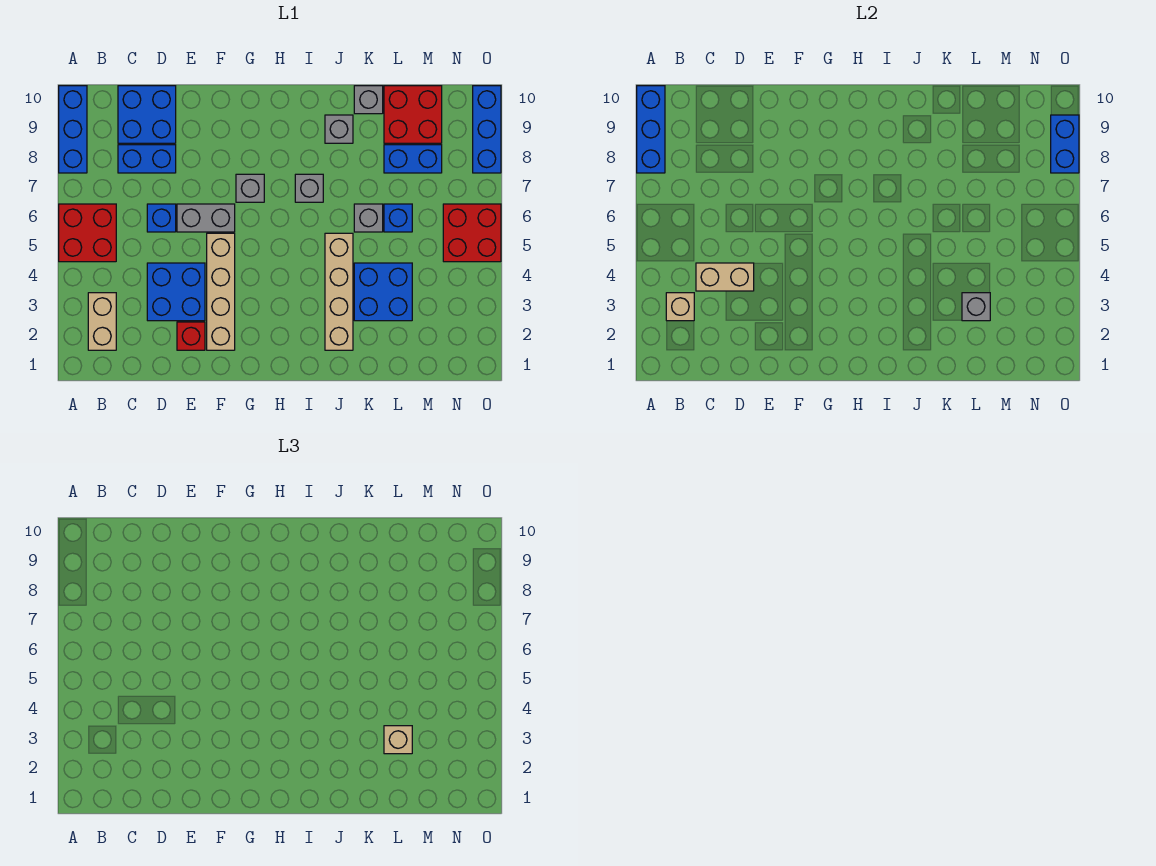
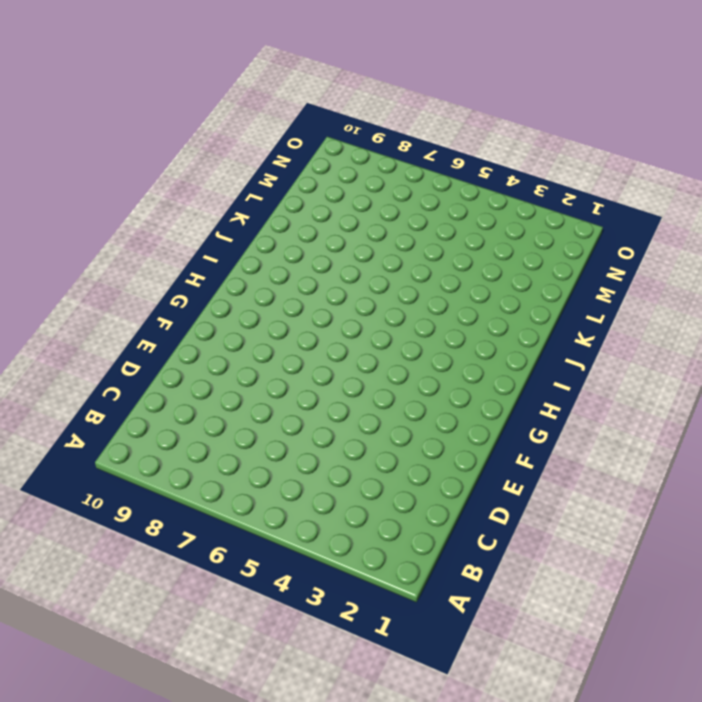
none -> red brick A5:B6 level 1
none -> blue brick A8:A10 level 1
none -> tan brick B2:B3 level 1

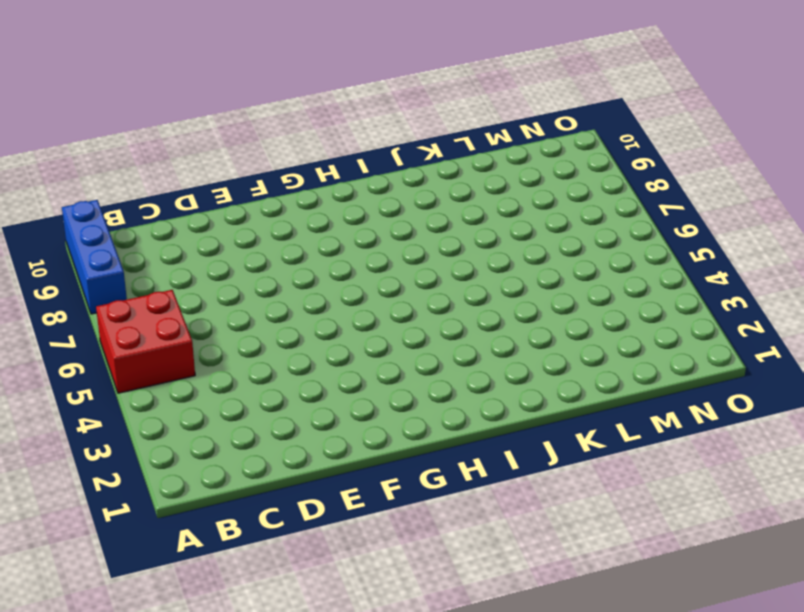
none -> tan brick B2:B3 level 1
none -> blue brick C8:D8 level 1
none -> blue brick C9:D10 level 1

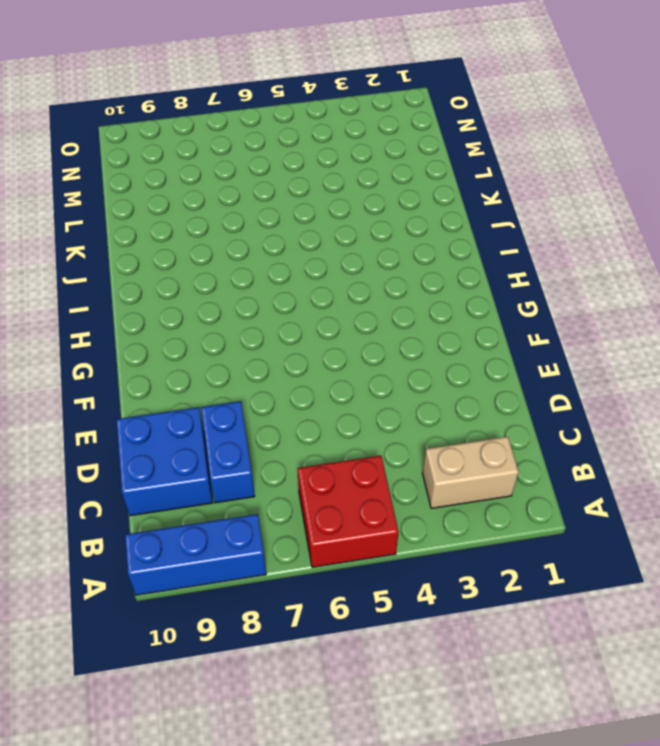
none -> blue brick D3:E4 level 1
none -> blue brick D6 level 1
none -> red brick E2 level 1

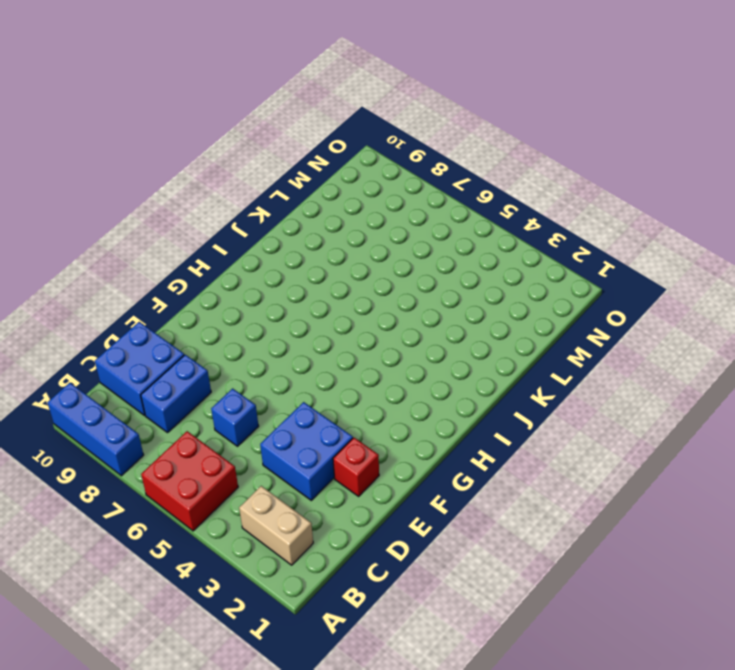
none -> grey brick E6:F6 level 1
none -> tan brick F2:F5 level 1
none -> grey brick G7 level 1

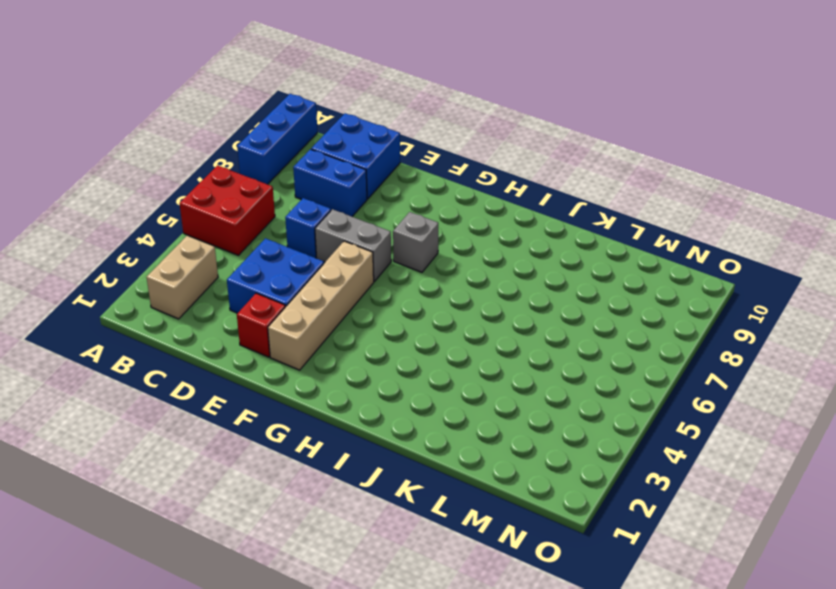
none -> grey brick I7 level 1
none -> tan brick J2:J5 level 1
none -> grey brick J9 level 1

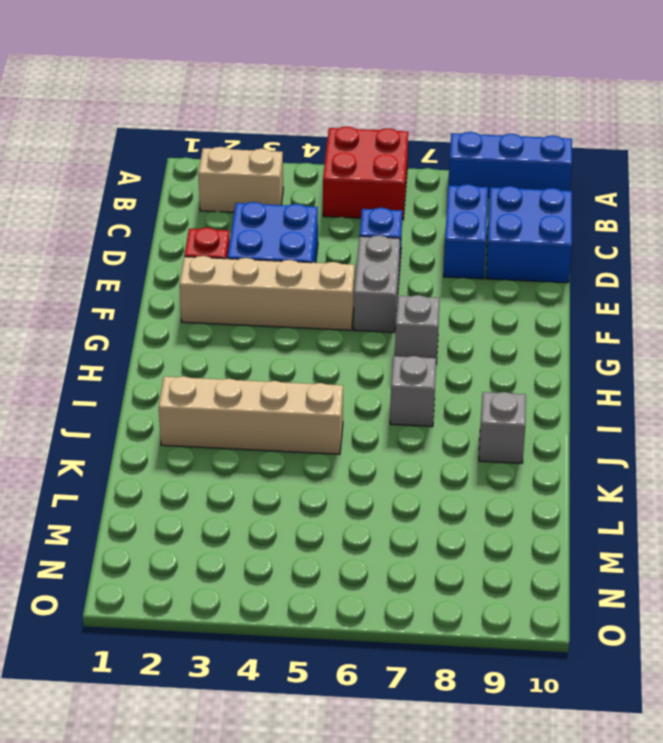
none -> blue brick K3:L4 level 1
none -> grey brick K6 level 1
none -> grey brick K10 level 1

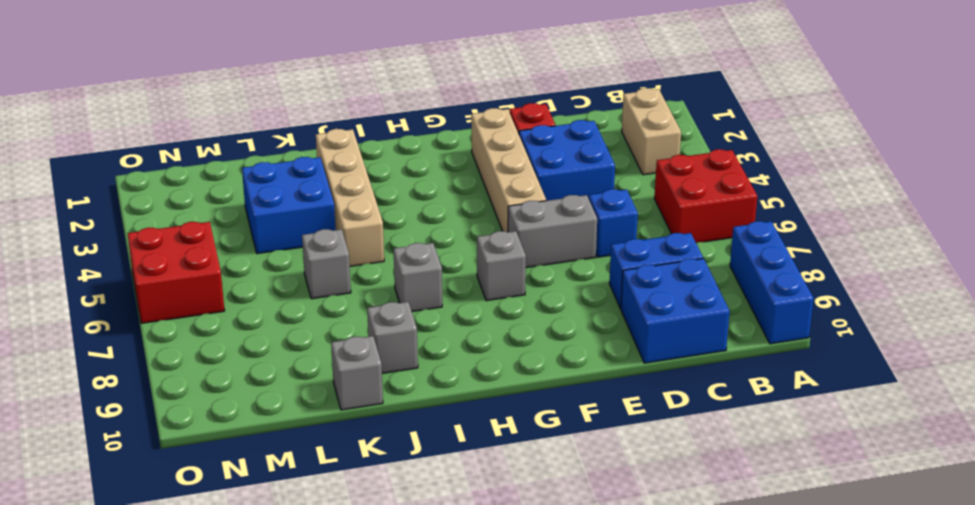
none -> blue brick L6 level 1
none -> blue brick L8:M8 level 1
none -> red brick L9:M10 level 1

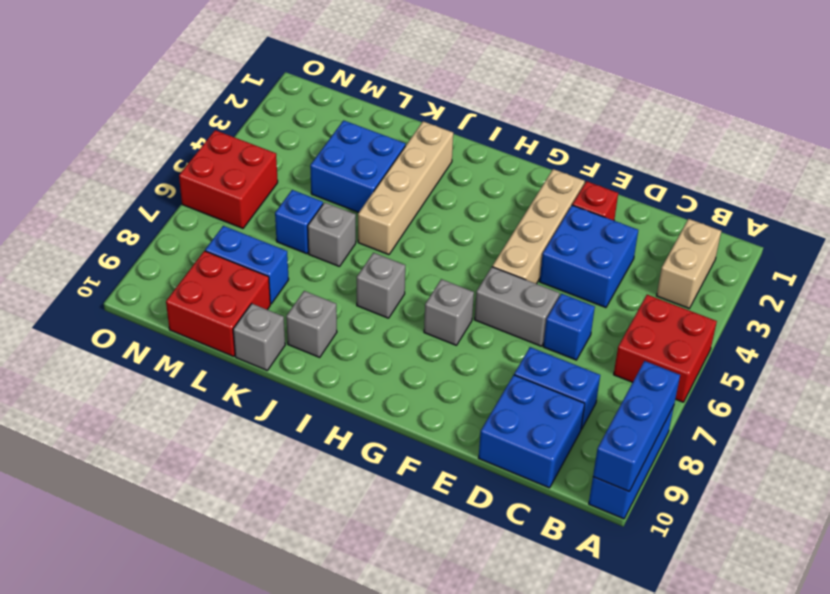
none -> blue brick O8:O10 level 1
none -> tan brick B3 level 2
none -> tan brick C4:D4 level 2

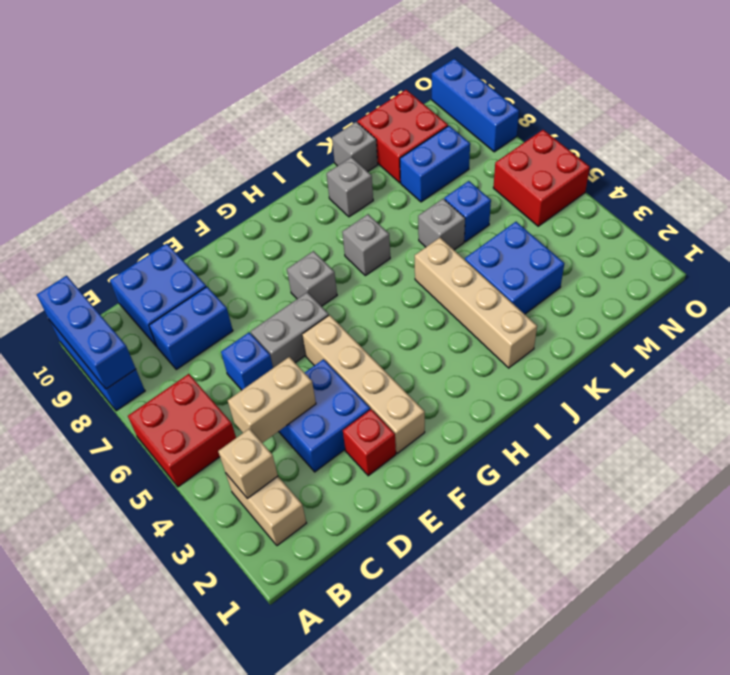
none -> grey brick L3 level 2
none -> blue brick O8:O9 level 2
none -> tan brick L3 level 3

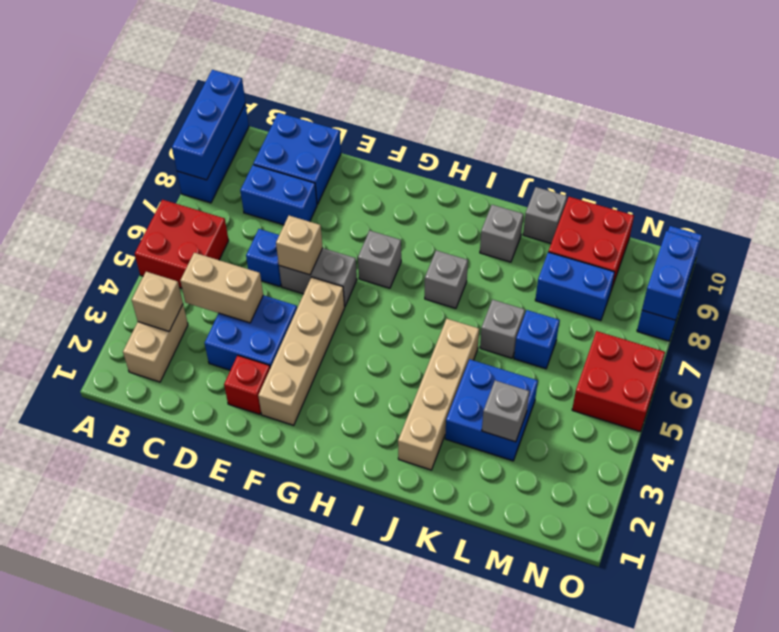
tan brick E6 level 2 -> tan brick L3 level 3

